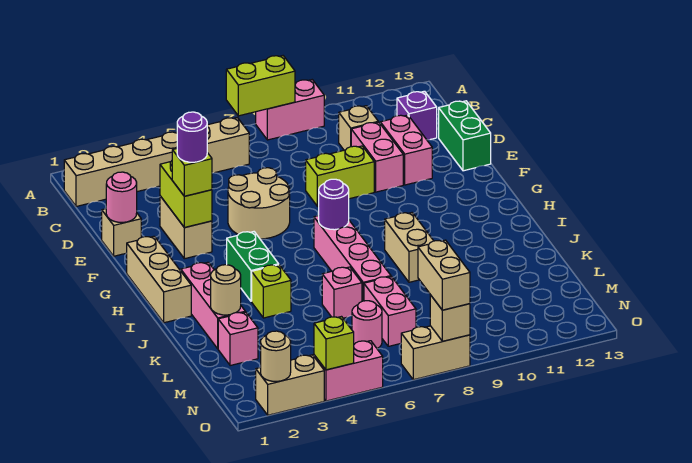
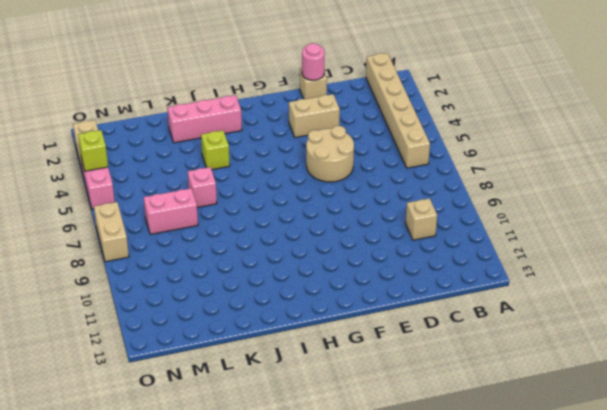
none -> pink brick A8:A9 level 1
none -> purple brick C12 level 1
none -> pink brick D10:E10 level 1
none -> pink brick D11:E11 level 1

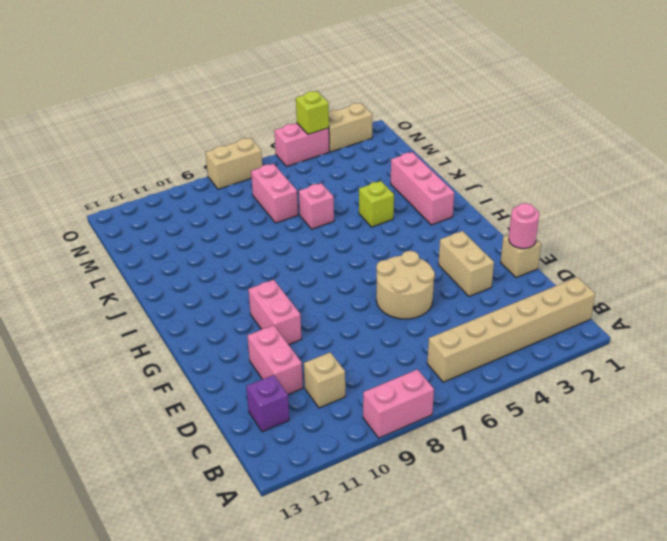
pink brick F10:G10 level 1 -> pink brick D10:E10 level 1
none -> green brick D13:E13 level 1
none -> lime brick E8:E9 level 1
none -> tan brick G1:I1 level 1
none -> green brick H4:I4 level 1

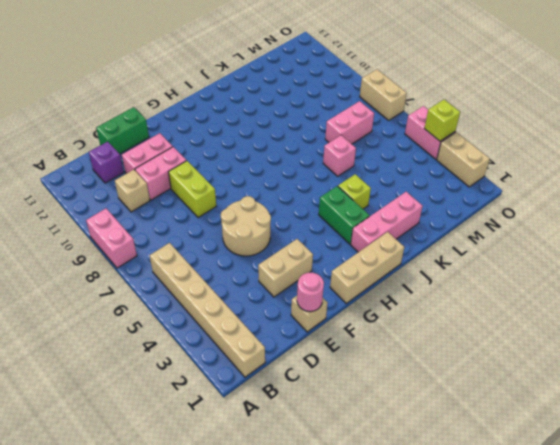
green brick I3:I4 level 1 -> green brick H4:I4 level 1
none -> pink brick H7:K7 level 1
none -> tan brick I9:J9 level 1
none -> pink brick L2 level 1
none -> pink round brick M6 level 1

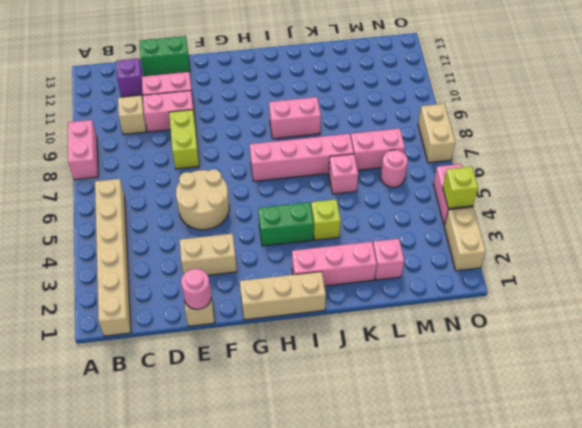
pink brick I9:J9 level 1 -> tan brick I9:J9 level 1
none -> lime brick A7:A8 level 2
none -> lime brick E3:F3 level 2
none -> purple round brick H7 level 2
none -> tan round brick K2 level 2

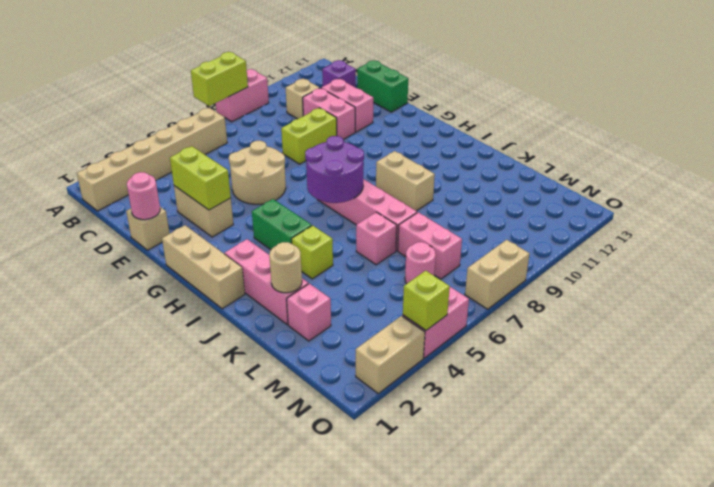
purple round brick H6:I7 level 2 -> purple round brick H7 level 2
none -> tan round brick O2 level 2
none -> tan brick O8 level 2
none -> lime brick F3 level 3
none -> tan brick N8:O8 level 3

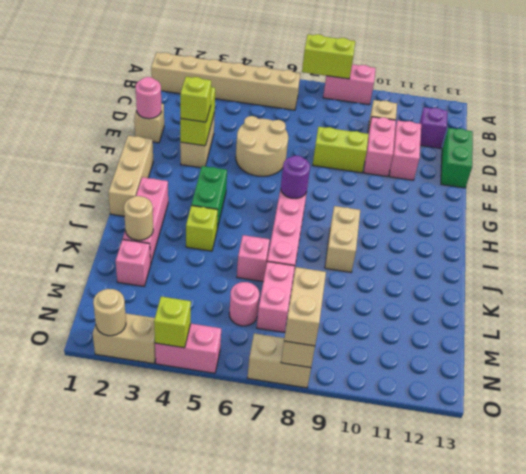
none -> purple round brick F3 level 4

